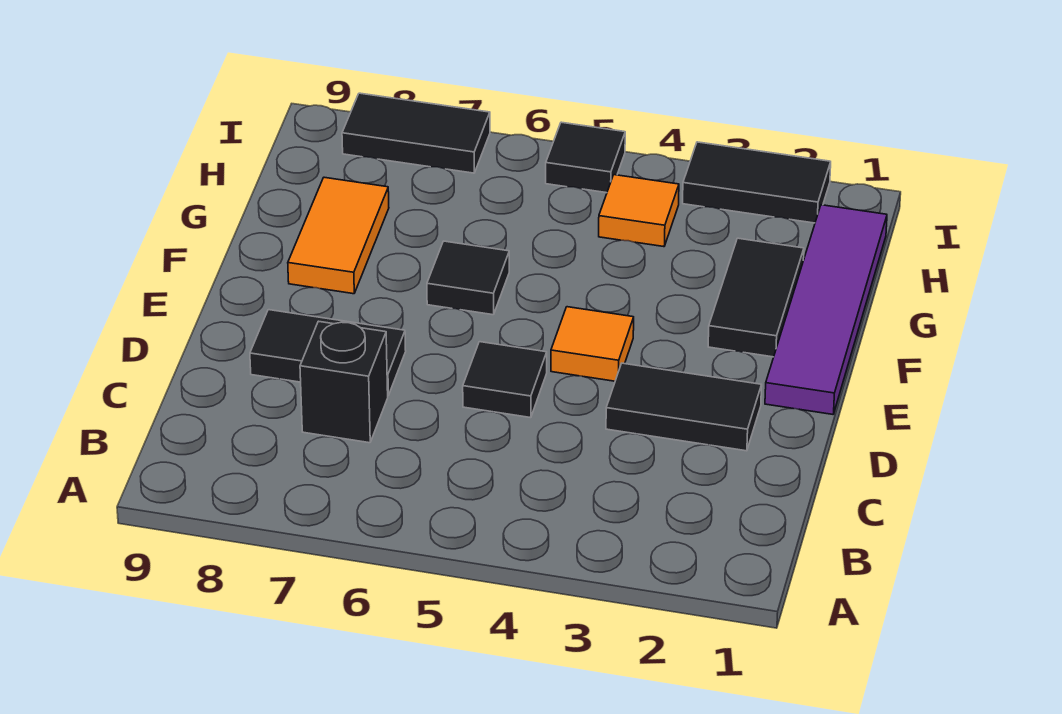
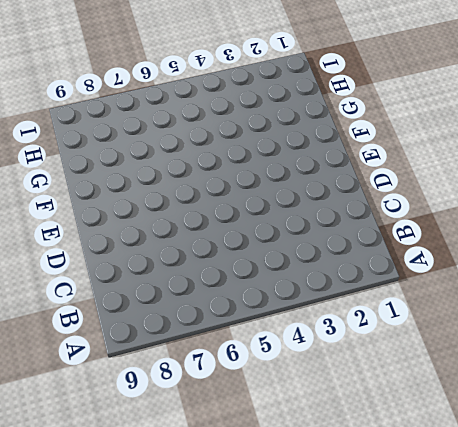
none -> black brick C7 level 1
none -> black tile D2:D3 level 1
none -> black tile D5 level 1

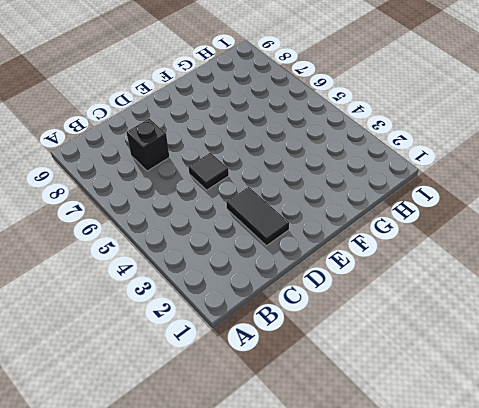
none -> black tile D7:D8 level 1
none -> purple tile E1:H1 level 1
none -> orange tile E4 level 1

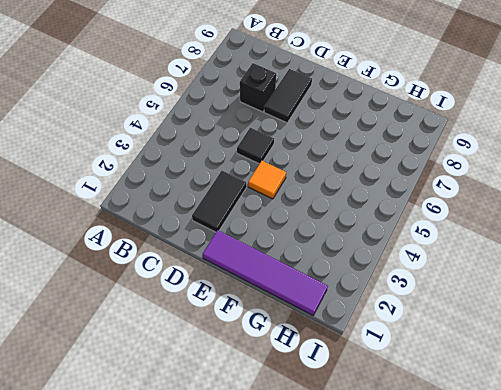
none -> black tile F2:G2 level 1
none -> black tile F6 level 1
none -> orange tile F8:G8 level 1

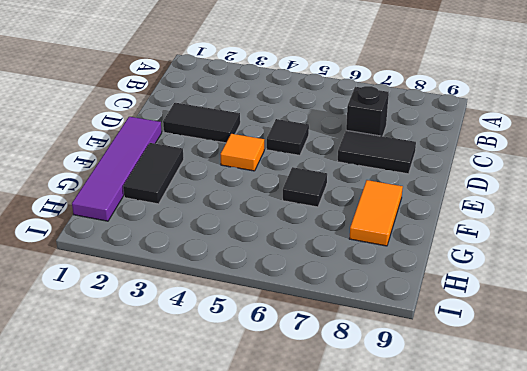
none -> orange tile H4 level 1
none -> black tile I2:I3 level 1
none -> black tile I5 level 1

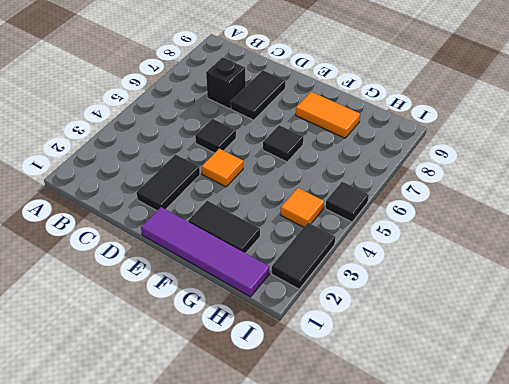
none -> black tile I7:I8 level 1

